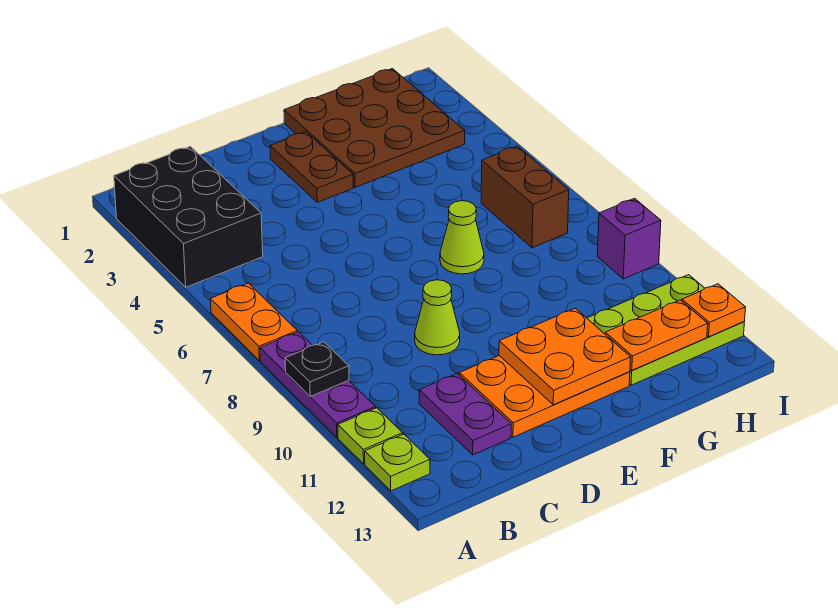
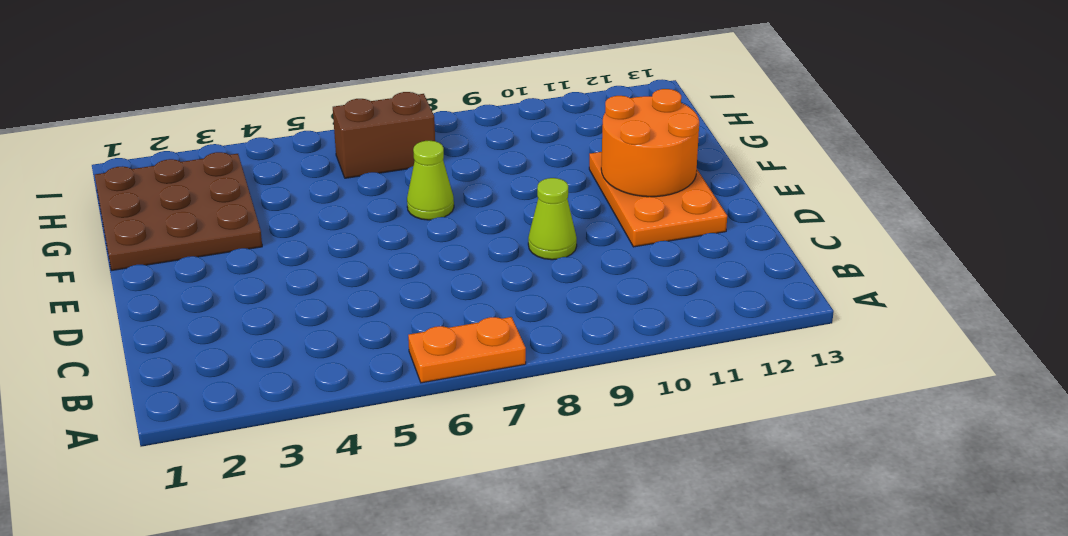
orange round brick E11:F12 level 2 -> orange plate E11:F12 level 2
none -> black brick A2:B4 level 1
none -> purple plate A8:A10 level 1
none -> lime plate A11 level 1

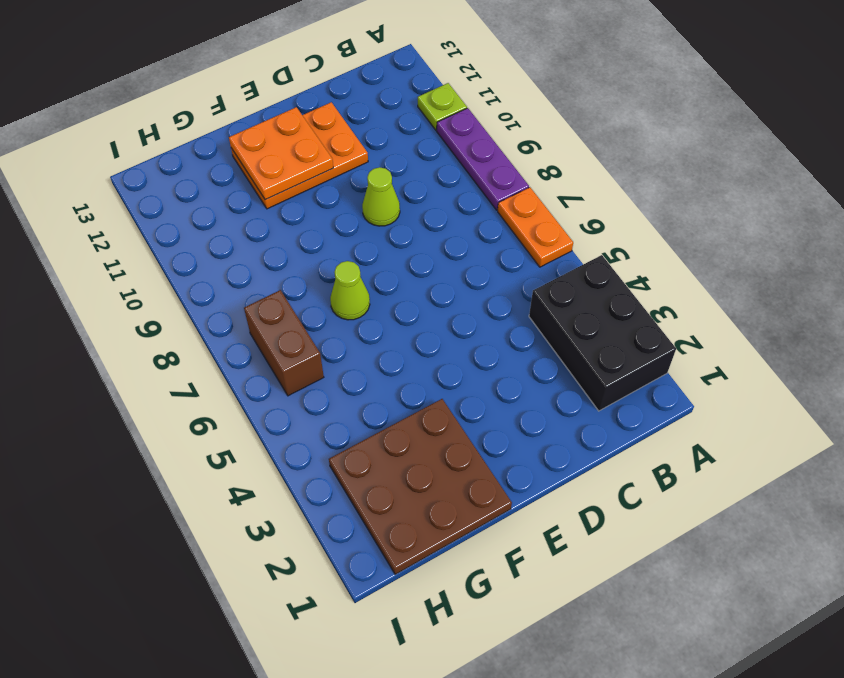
none -> lime plate A12 level 1
none -> purple plate C11:C12 level 1
none -> brown plate E2:E3 level 1

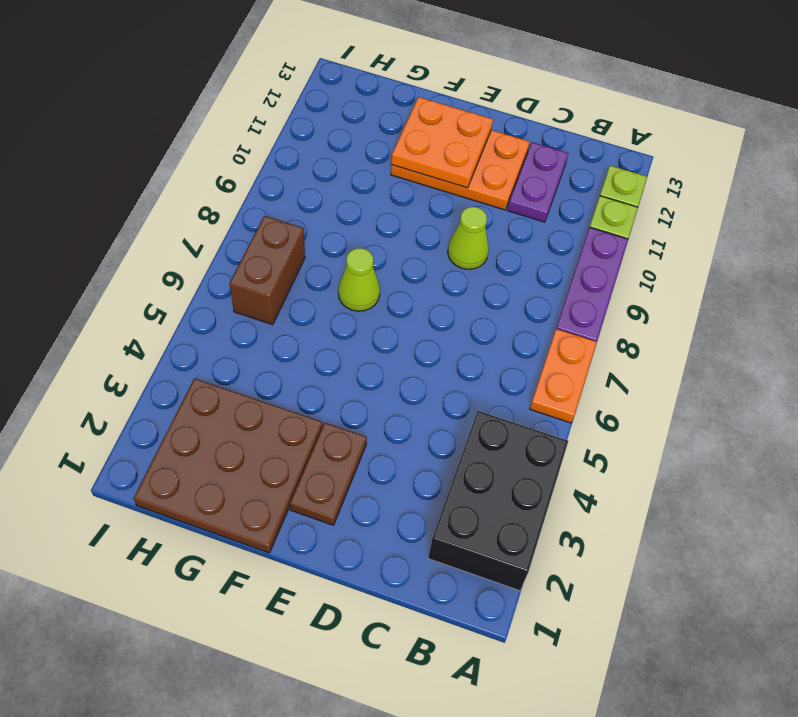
none -> lime plate G11:I12 level 1
none -> purple brick I9 level 1
none -> black plate A9 level 2

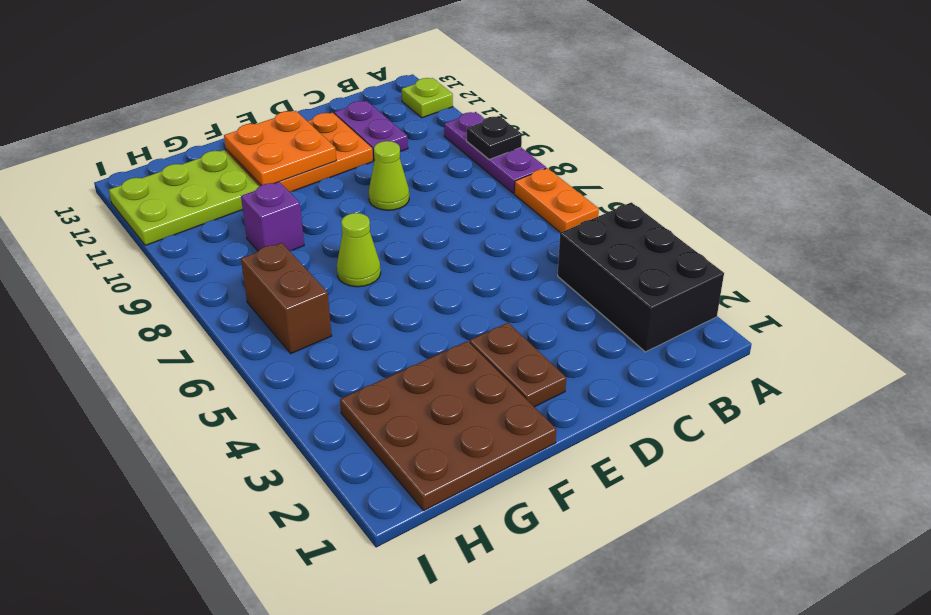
purple brick G9 level 1 -> purple brick I9 level 1
none -> lime plate A11 level 1
none -> orange plate G12:H12 level 2
none -> orange plate I12 level 2

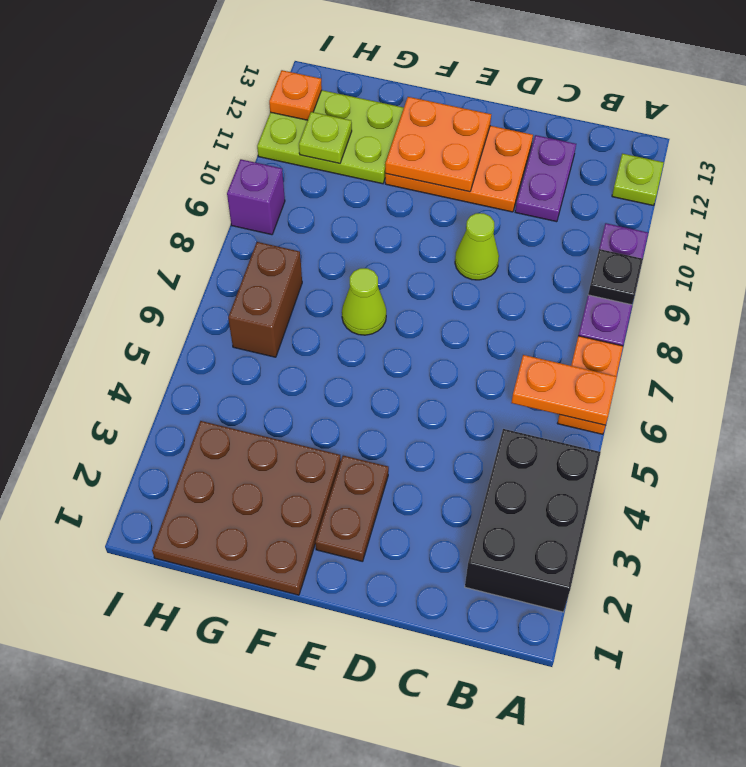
orange plate A6:B6 level 2 -> orange plate G12:H12 level 2
lime plate H11 level 2 -> lime plate A11 level 1

